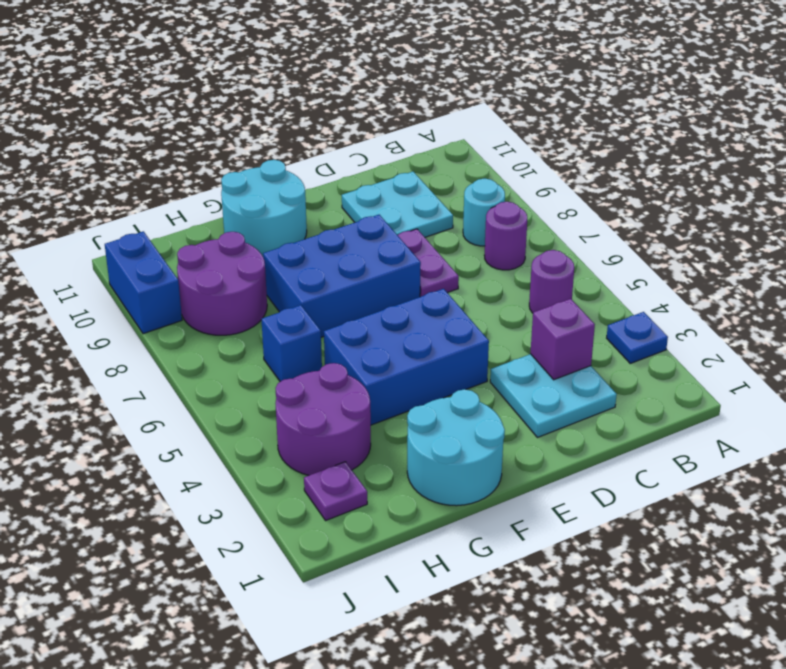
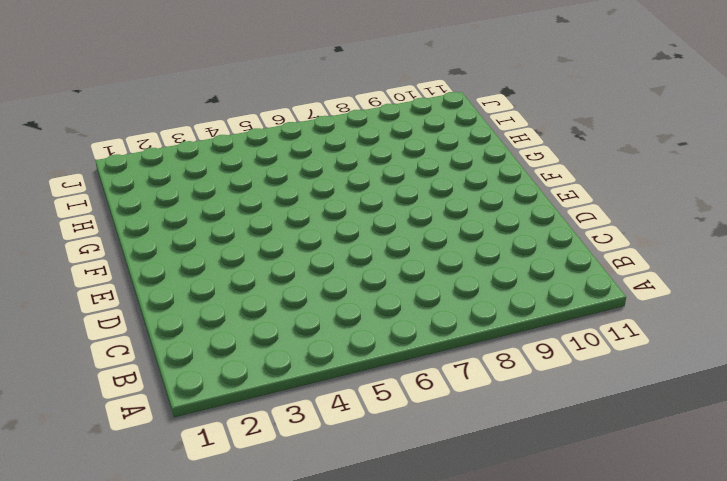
none -> blue plate A3 level 1
none -> purple round brick B5 level 1
none -> purple round brick B7 level 1

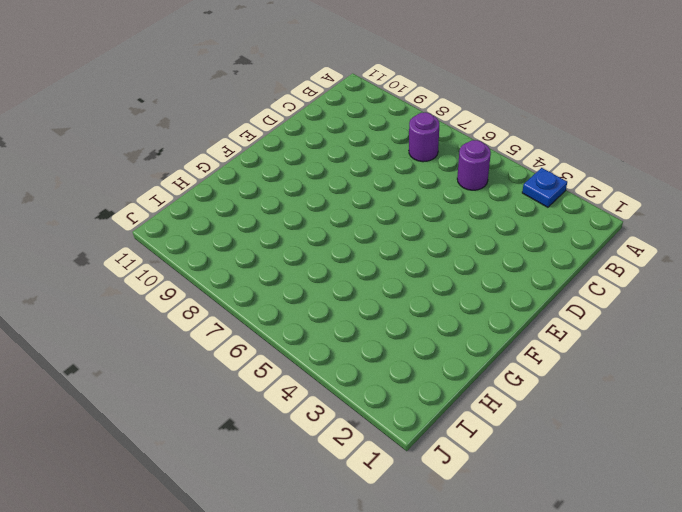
none -> cyan round brick B8 level 1
none -> cyan plate C2:D3 level 1
none -> cyan plate C9:D10 level 1

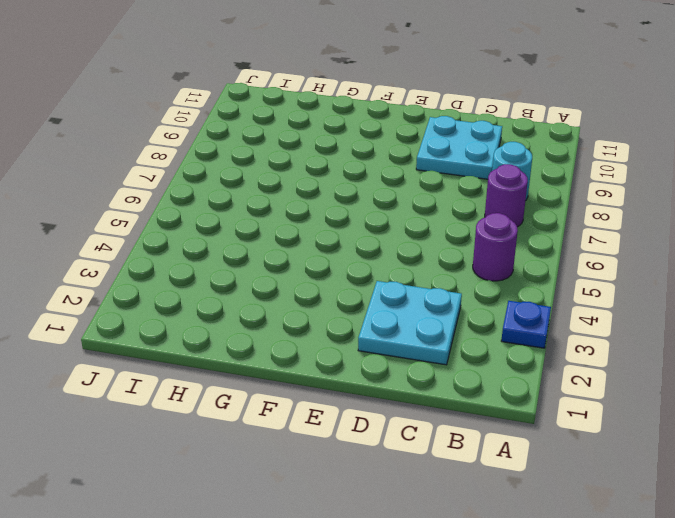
none -> purple plate D7:D8 level 1
none -> blue brick E4:G5 level 1
none -> blue brick E7:G8 level 1

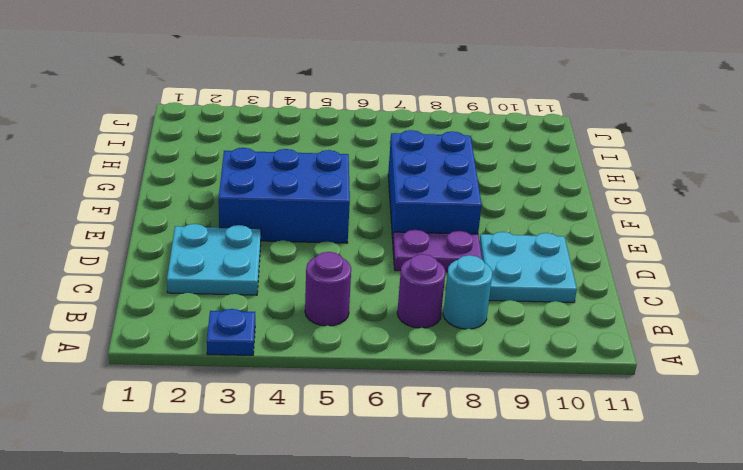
blue brick E3:F5 level 1 -> blue brick E4:G5 level 1
none -> cyan round brick F1:G2 level 1
none -> cyan round brick F10:G11 level 1
none -> purple round brick H3:I4 level 1

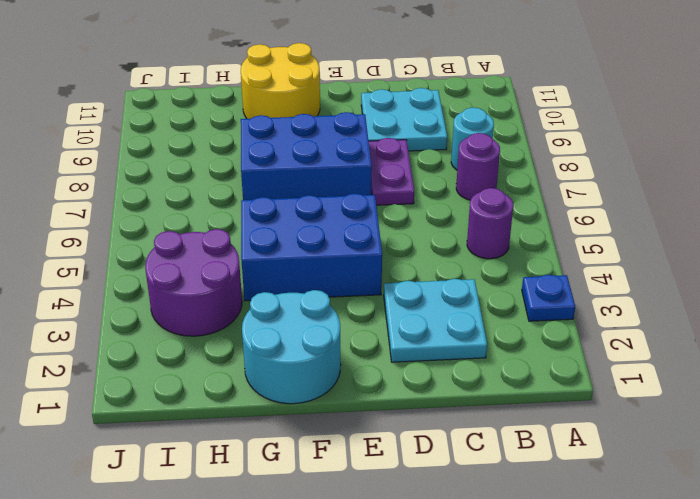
yellow round brick F10:G11 level 1 -> cyan round brick F10:G11 level 1
none -> blue brick H6 level 1
none -> purple round brick H8:I9 level 1
none -> purple plate I2 level 1

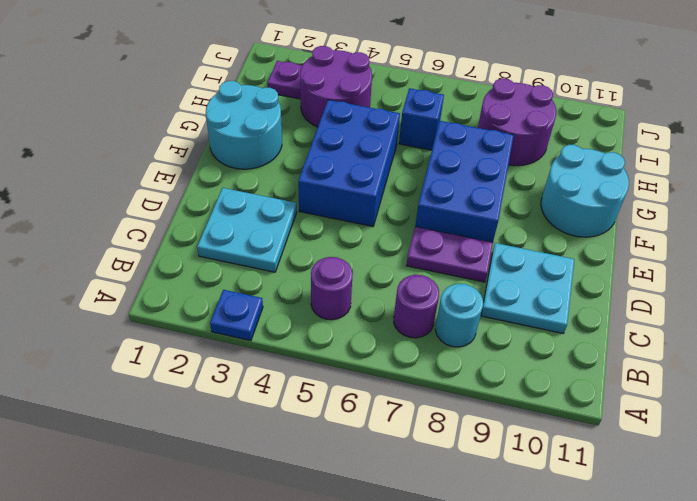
none -> blue brick J9:J10 level 1
none -> purple brick C3 level 2

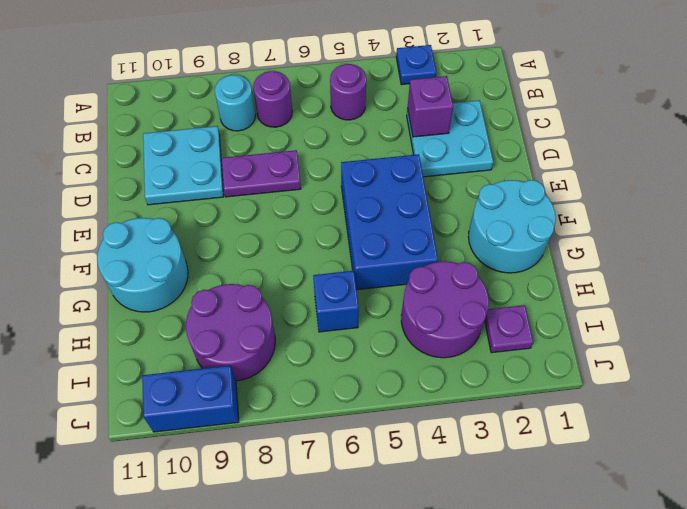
none -> blue brick E7:G8 level 1

